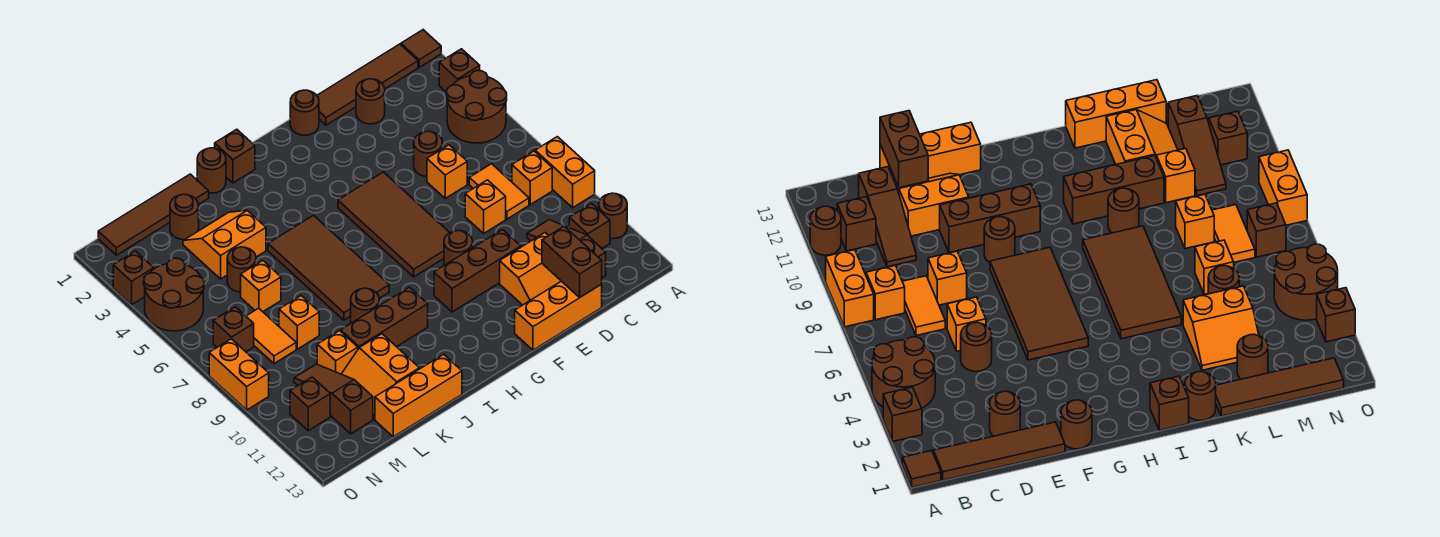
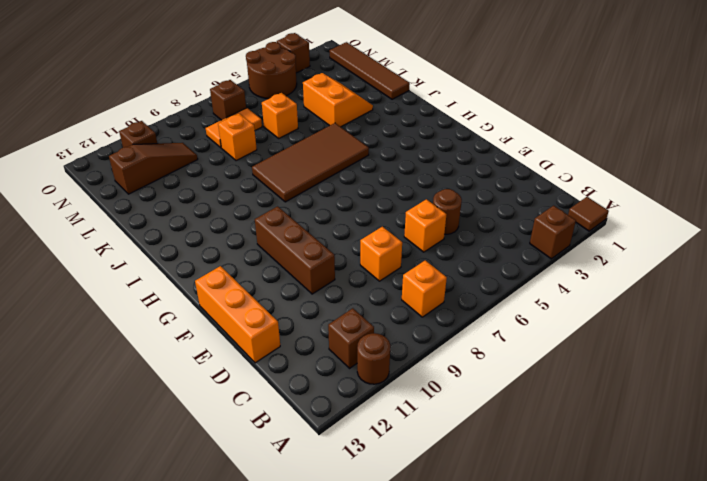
none -> brown round brick A4:B5 level 1
none -> orange brick A8:A9 level 1
none -> brown tile B1:E1 level 1
none -> orange tile C7:C8 level 1

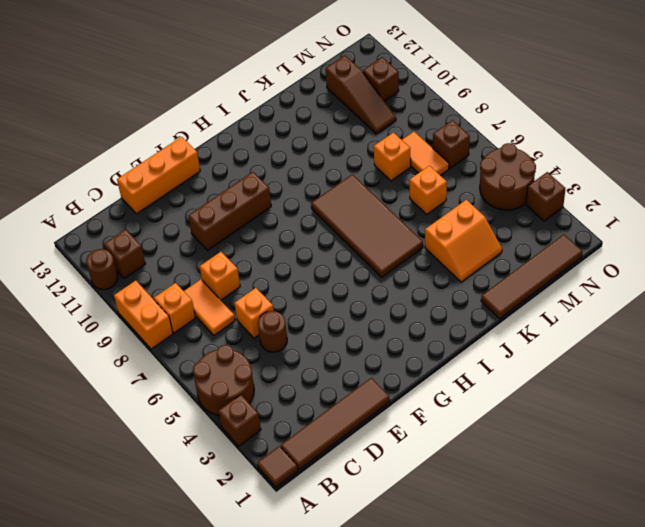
none -> brown slope C10:C12 level 1 top 12
none -> brown round brick D2 level 1
none -> orange slope D11:E12 level 1 top 11
none -> brown round brick F1 level 1

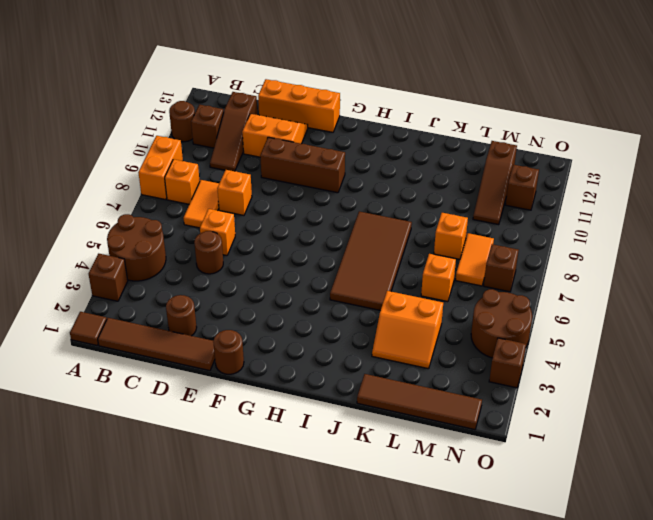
none -> brown tile F5:G8 level 1
none -> brown round brick F9 level 1
none -> brown brick I1 level 1
none -> brown brick I10:K10 level 1

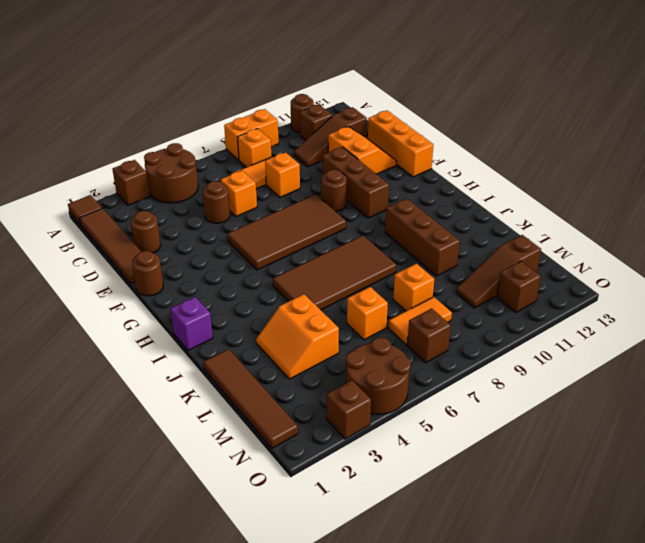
purple brick I1 level 1 -> brown brick I1 level 1
none -> brown round brick J1 level 1
none -> brown round brick J9 level 1
none -> orange brick J13:L13 level 1
none -> orange slope K11:L12 level 1 top K

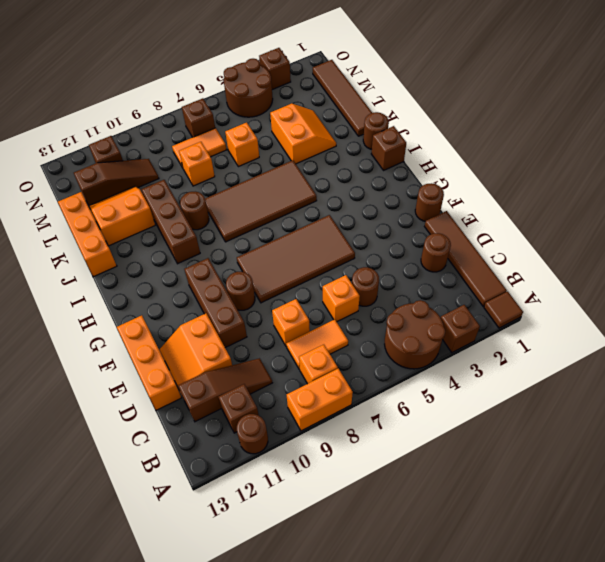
none -> brown round brick L2 level 1
none -> brown round brick L5 level 1
none -> orange brick L10 level 1
none -> orange brick O8:O9 level 1

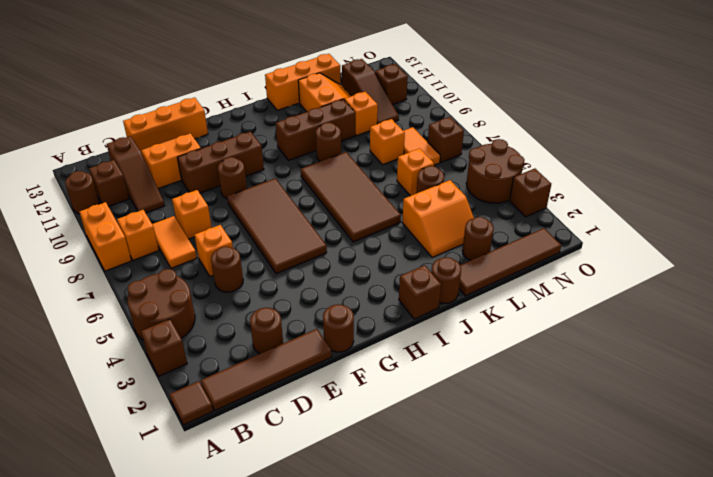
none -> orange brick O8:O9 level 1
none -> brown brick D12:D13 level 2

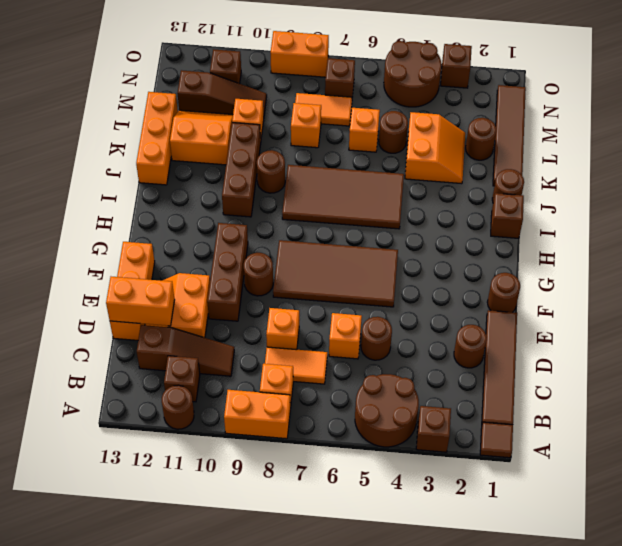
orange brick D12:D13 level 2 -> brown brick D12:D13 level 2

